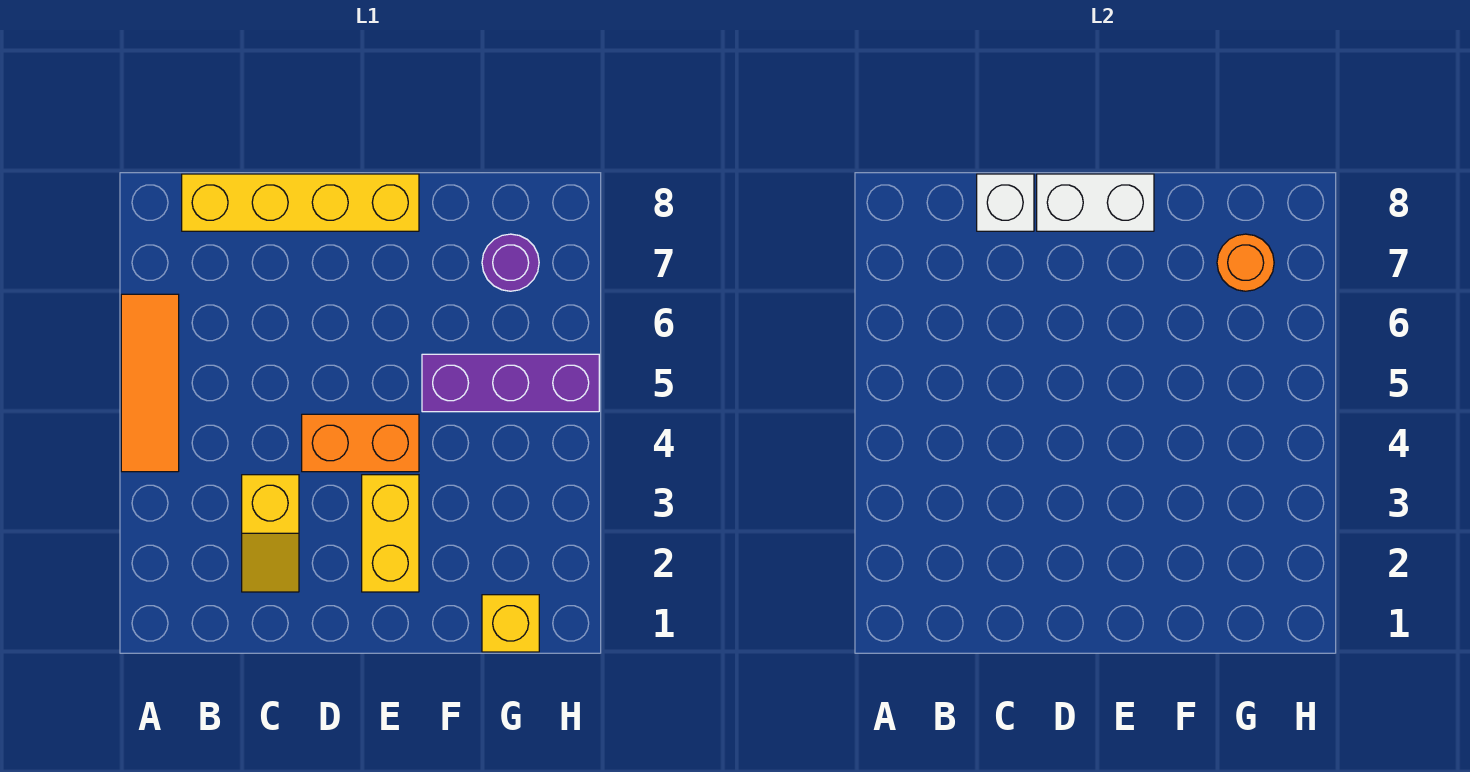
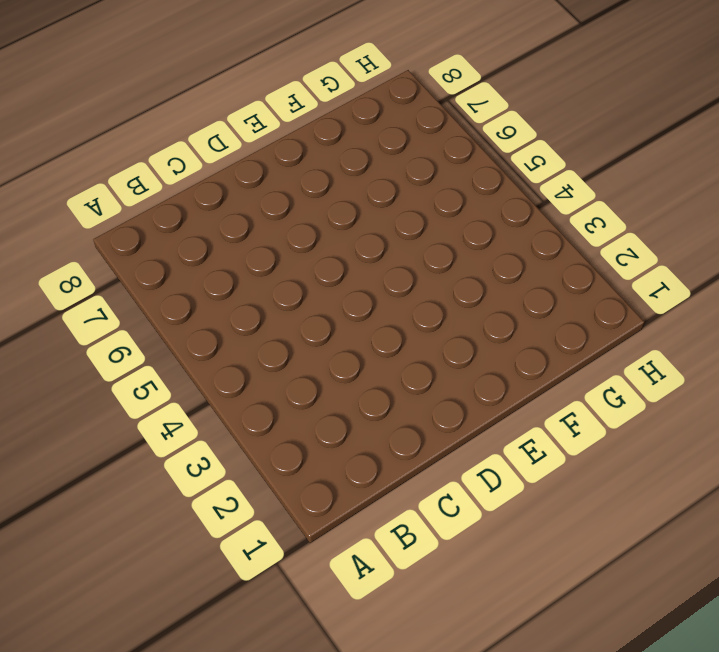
none -> orange tile A4:A6 level 1
none -> yellow brick B8:E8 level 1

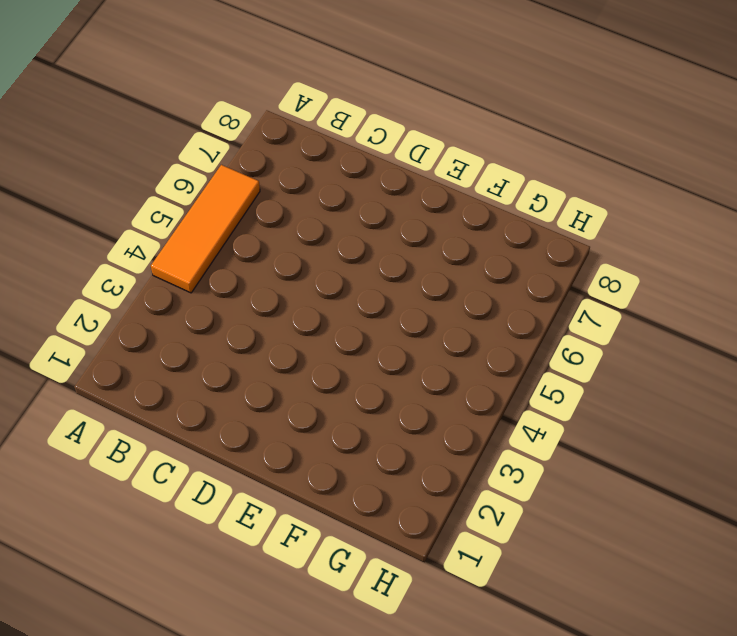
none -> yellow brick B8:E8 level 1
none -> yellow slope C2:C3 level 1 top 3

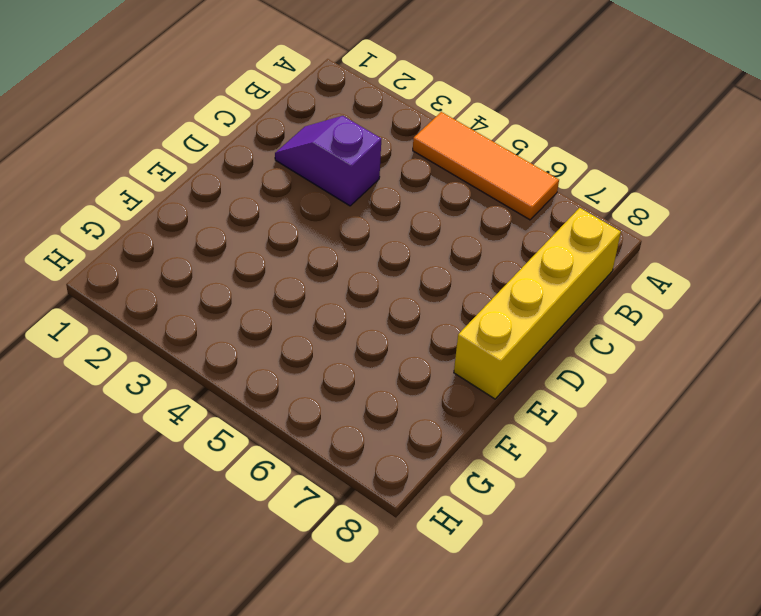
purple slope C2:C3 level 1 top 3 -> yellow slope C2:C3 level 1 top 3
none -> orange brick D4:E4 level 1
none -> yellow brick E2:E3 level 1

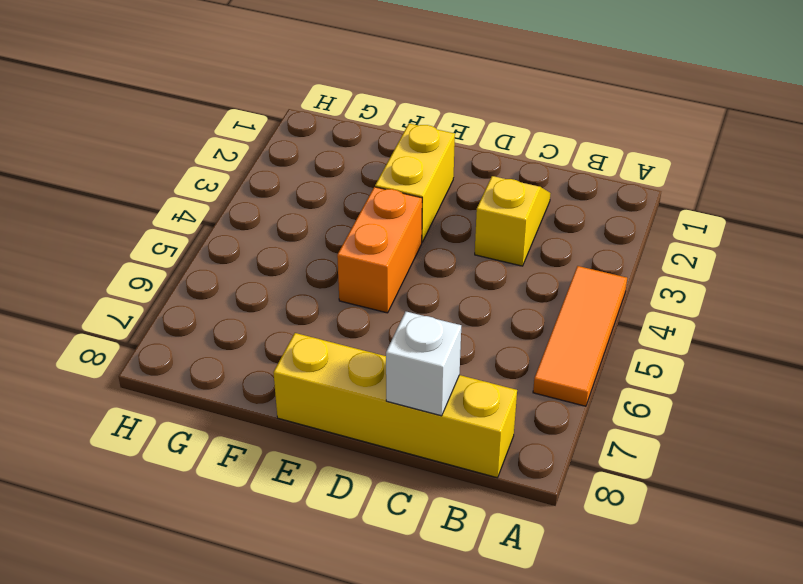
orange brick E4:E5 level 1 -> orange brick D4:E4 level 1
none -> purple brick F5:H5 level 1
none -> yellow brick G1 level 1

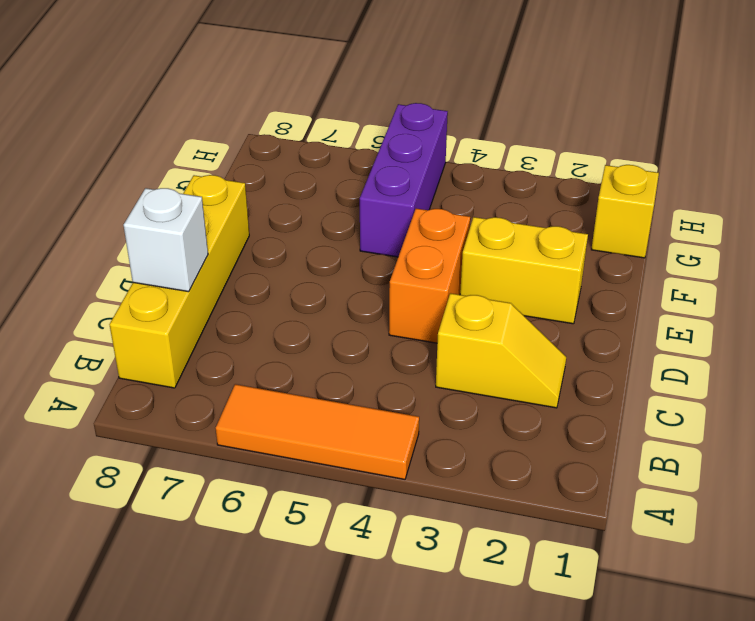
none -> purple round brick G7 level 1
none -> white brick D8:E8 level 2

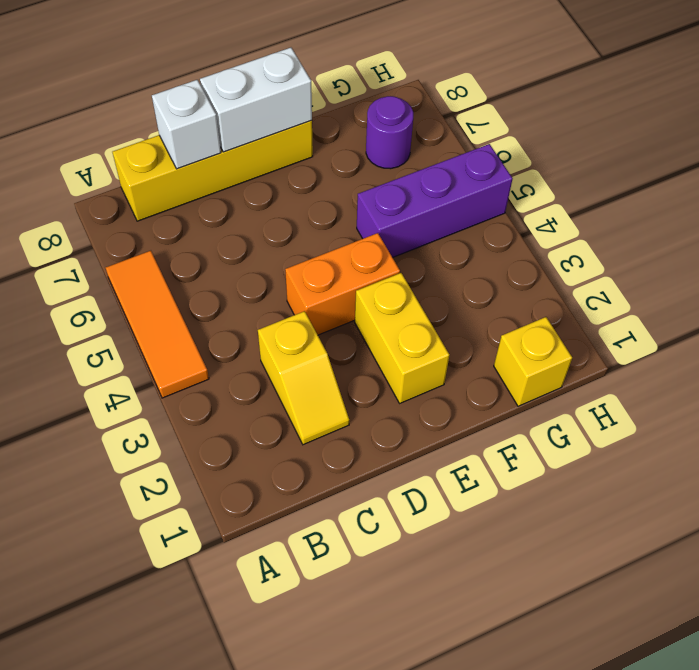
none -> orange round brick G7 level 2

